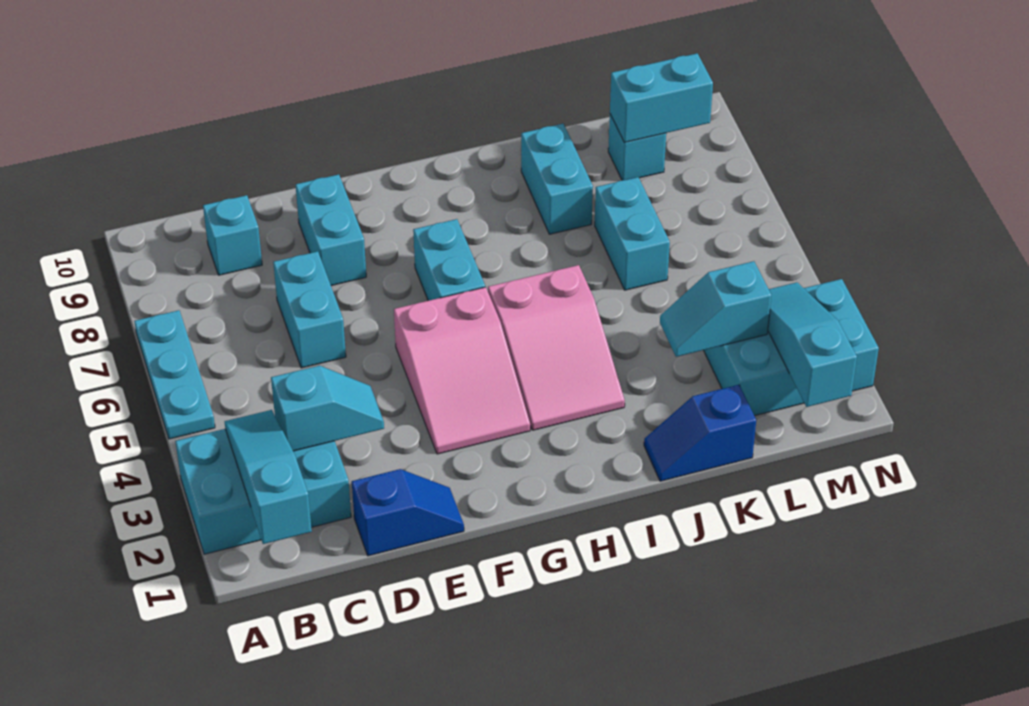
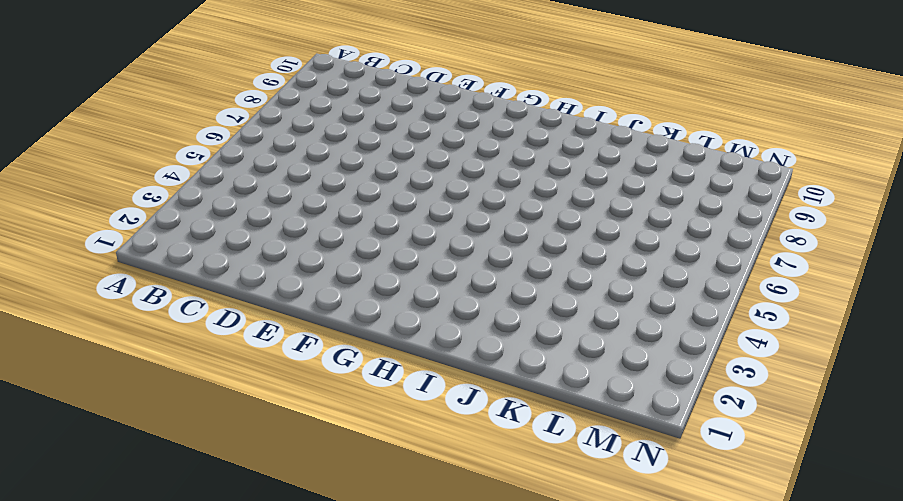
none -> cyan brick A2:C3 level 1
none -> cyan plate A5:A7 level 1
none -> cyan brick C9 level 1

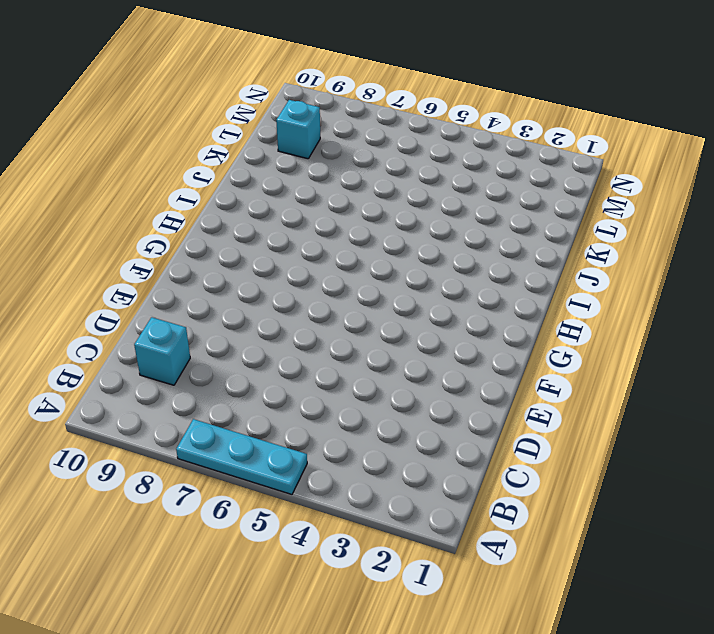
none -> cyan brick A2:C3 level 1
none -> blue slope D1:E1 level 1 top D
none -> cyan brick D6:D7 level 1

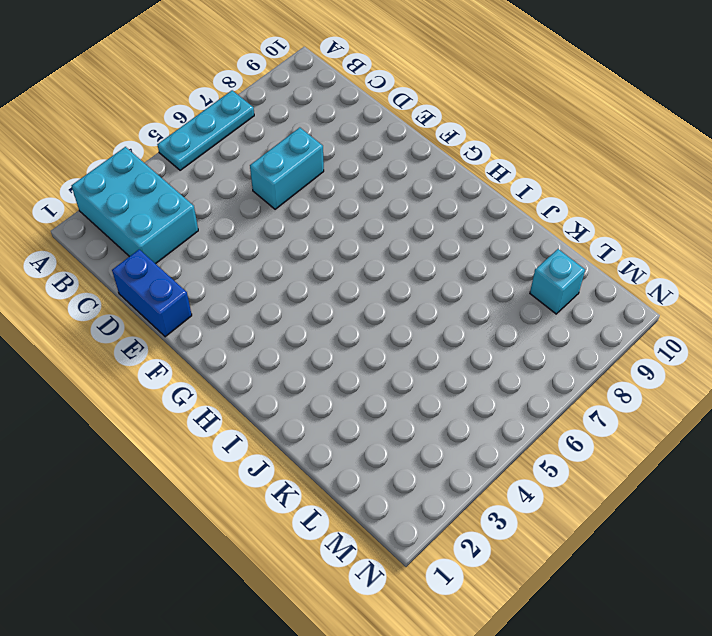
blue brick D1:E1 level 1 -> blue slope D1:E1 level 1 top D
none -> cyan brick C9 level 1
none -> cyan brick E8:E9 level 1
none -> pink slope F3:G5 level 1 top 5

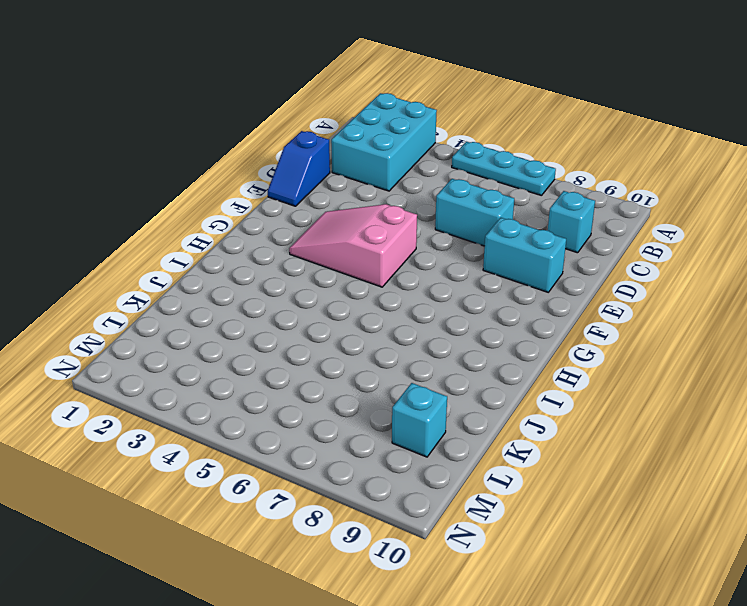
none -> cyan brick G6:G7 level 1
none -> pink slope H3:I5 level 1 top 5
none -> blue slope J1:K1 level 1 top K

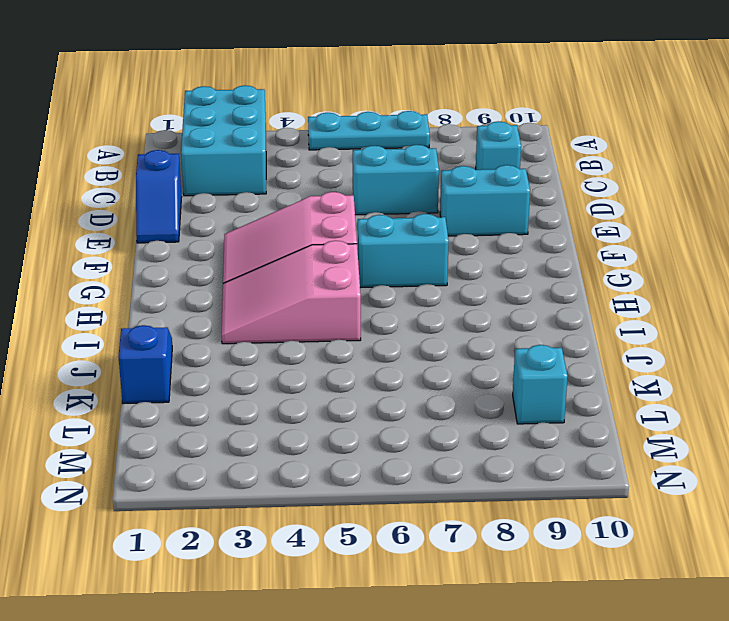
none -> cyan brick J8:J9 level 1
none -> cyan brick K6:K7 level 1
none -> cyan brick L2:N3 level 1

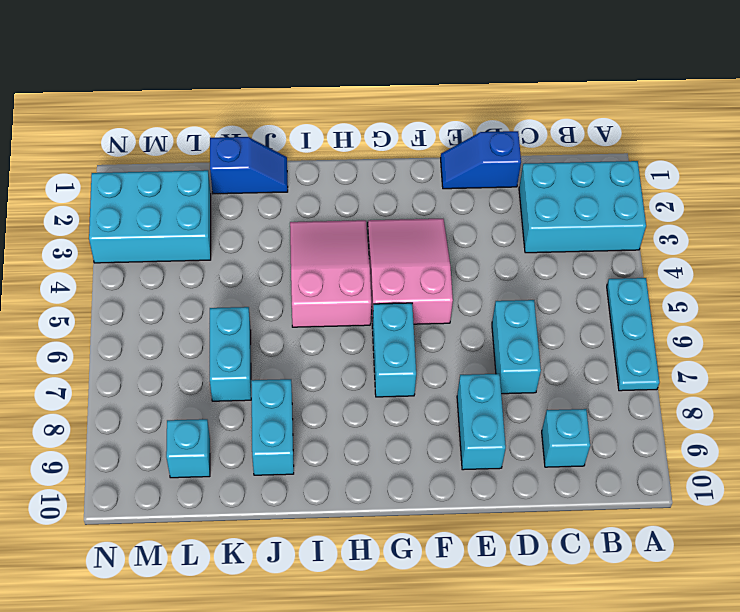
none -> cyan slope B1:B3 level 2 top 1
none -> cyan slope C3:D3 level 2 top C
none -> cyan slope K3:L3 level 2 top L

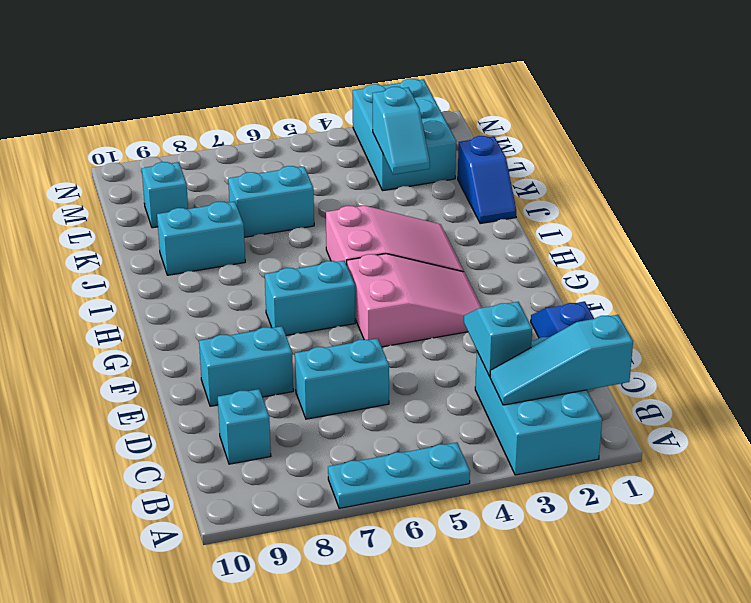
none -> cyan brick L9:M9 level 2
none -> cyan slope M1:M3 level 2 top 1

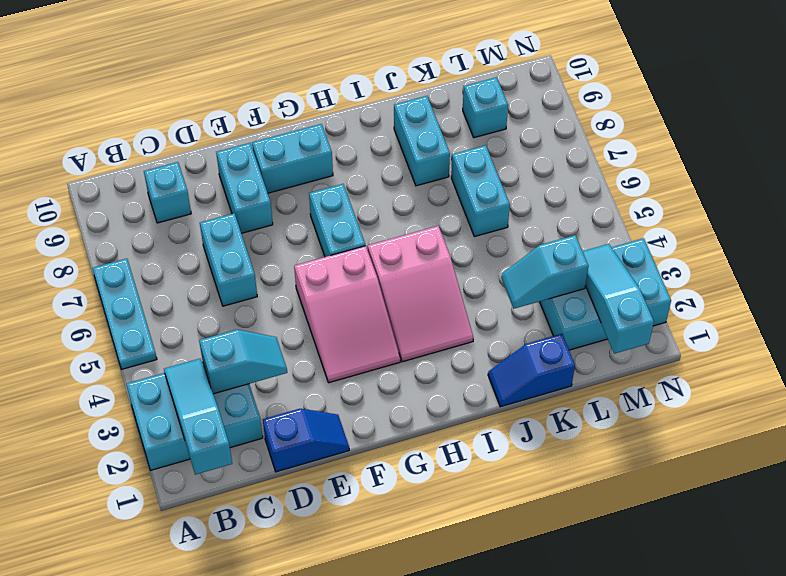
cyan brick F9:G9 level 1 -> cyan brick L9:M9 level 2

